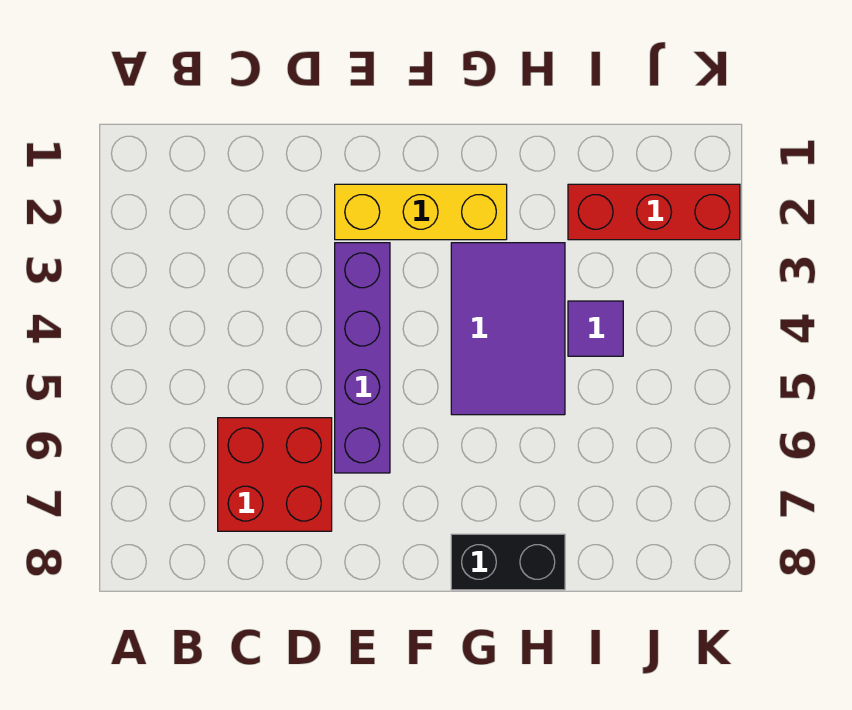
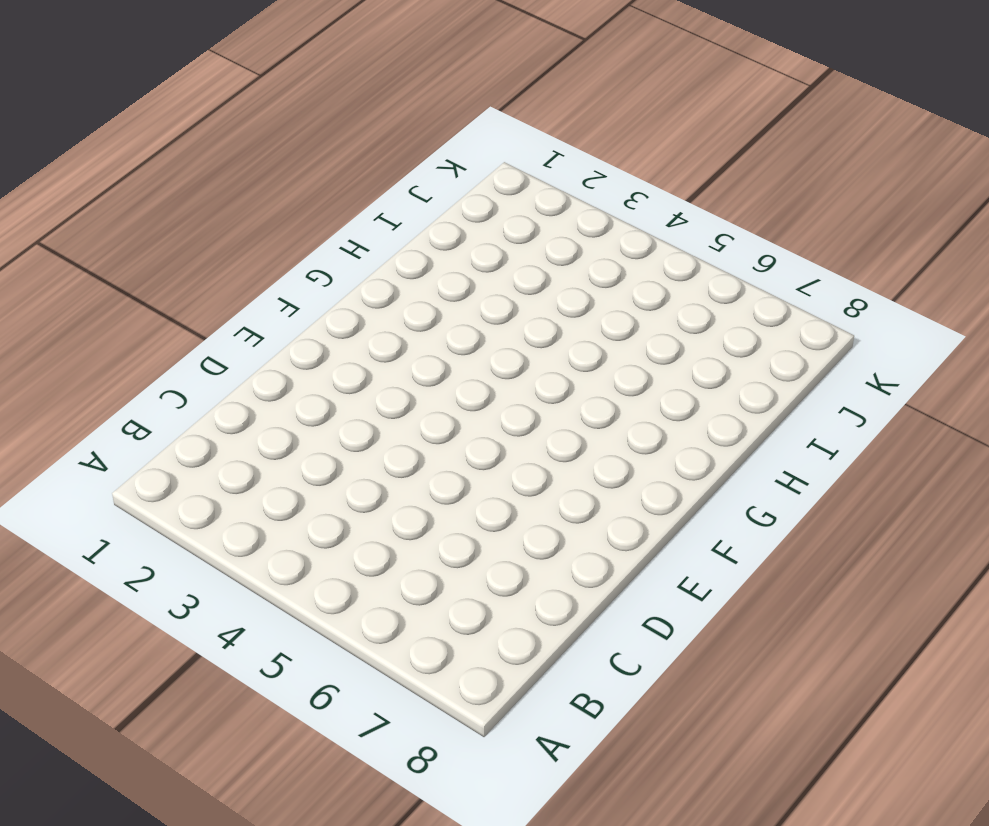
none -> red brick C6:D7 level 1
none -> yellow brick E2:G2 level 1

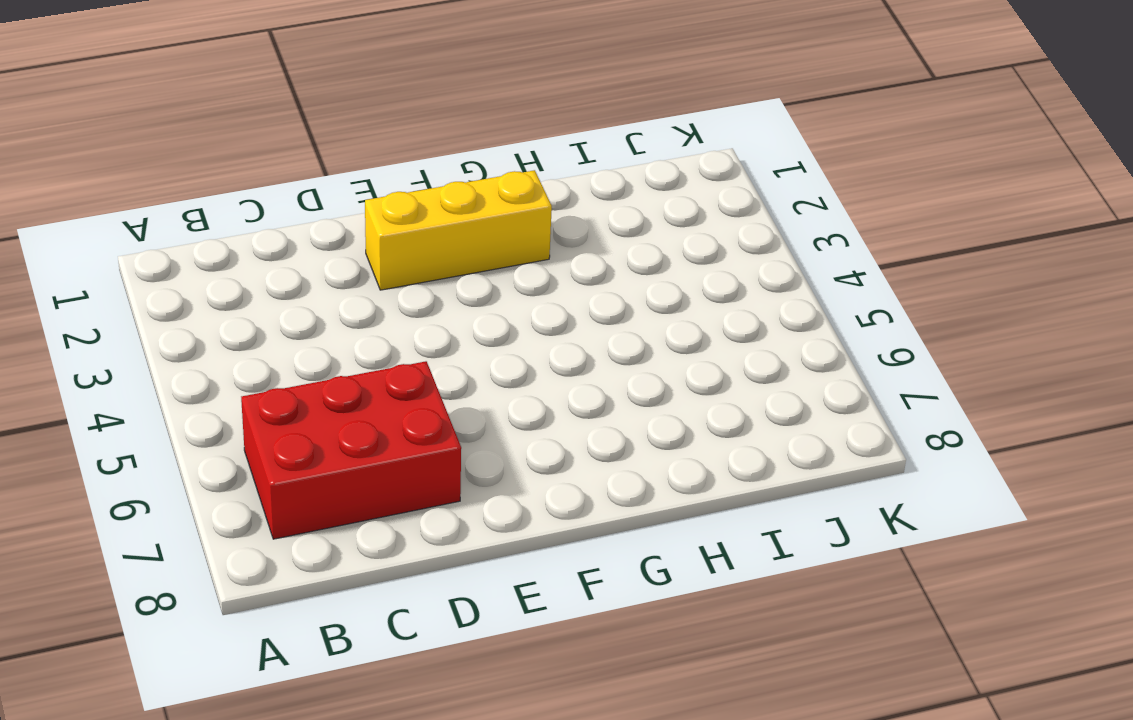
red brick B6:D7 level 1 -> red brick C6:D7 level 1
none -> purple brick E3:E6 level 1
none -> purple tile G3:H5 level 1

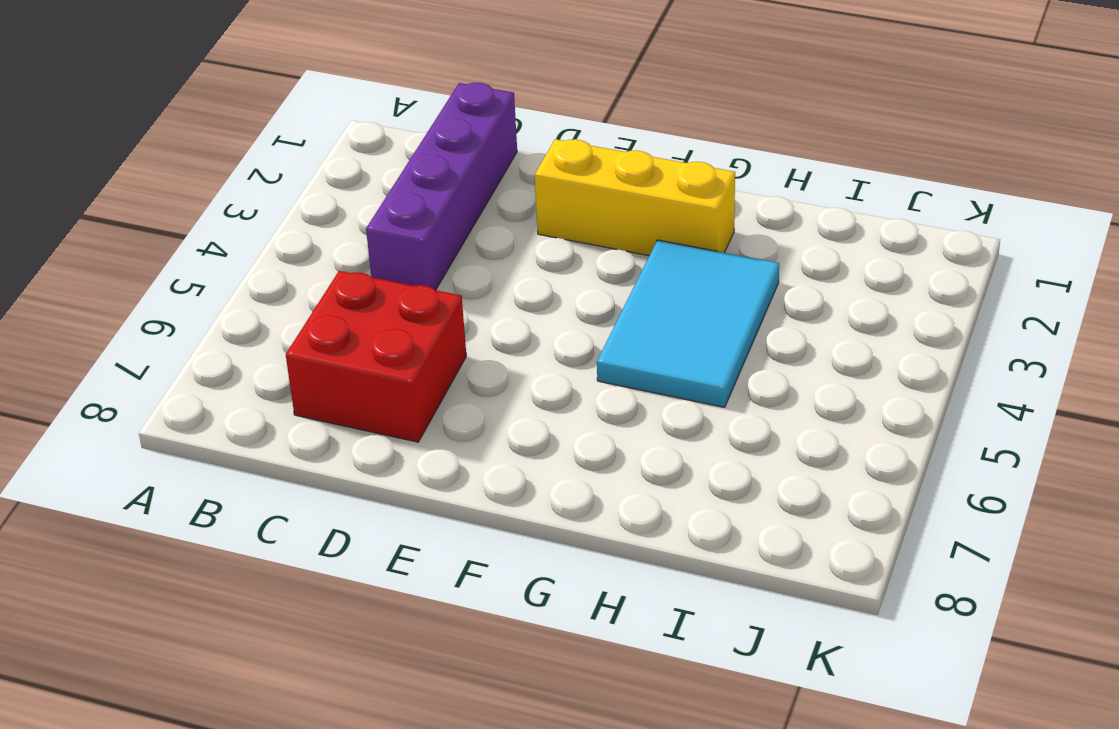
purple brick C1:C4 level 1 -> purple brick E3:E6 level 1
cyan tile G3:H5 level 1 -> purple tile G3:H5 level 1
none -> black brick G8:H8 level 1
none -> red brick I2:K2 level 1

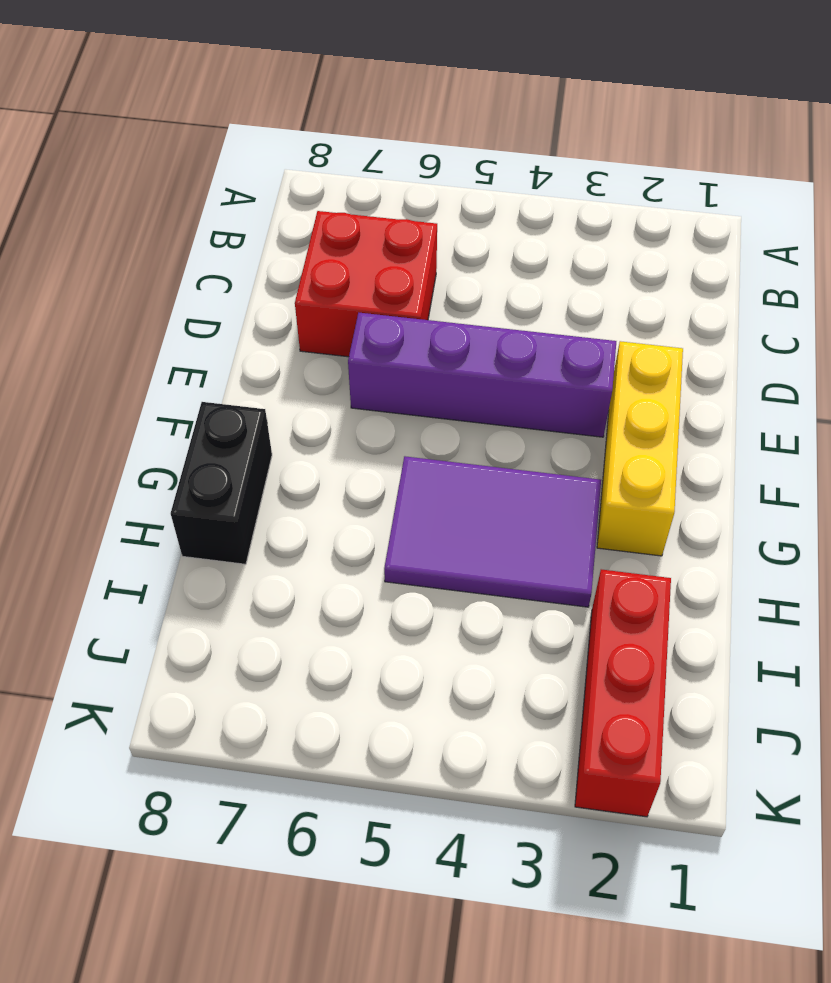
none -> purple tile I4 level 1

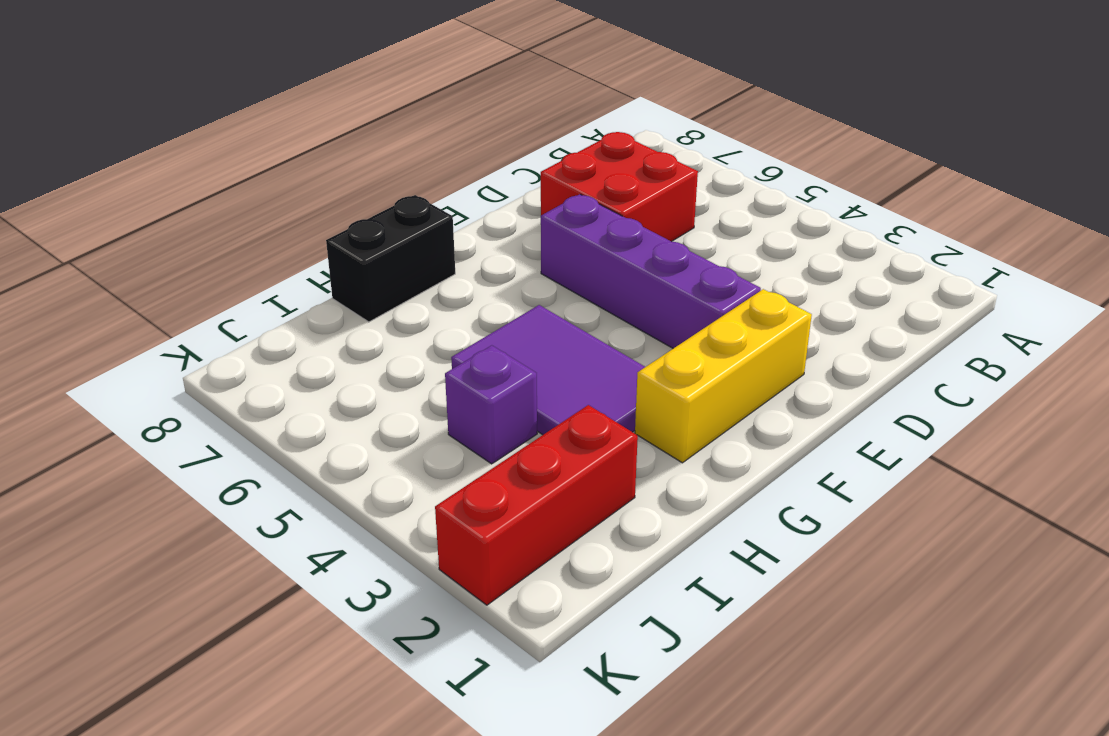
purple brick I4 level 1 -> purple tile I4 level 1

